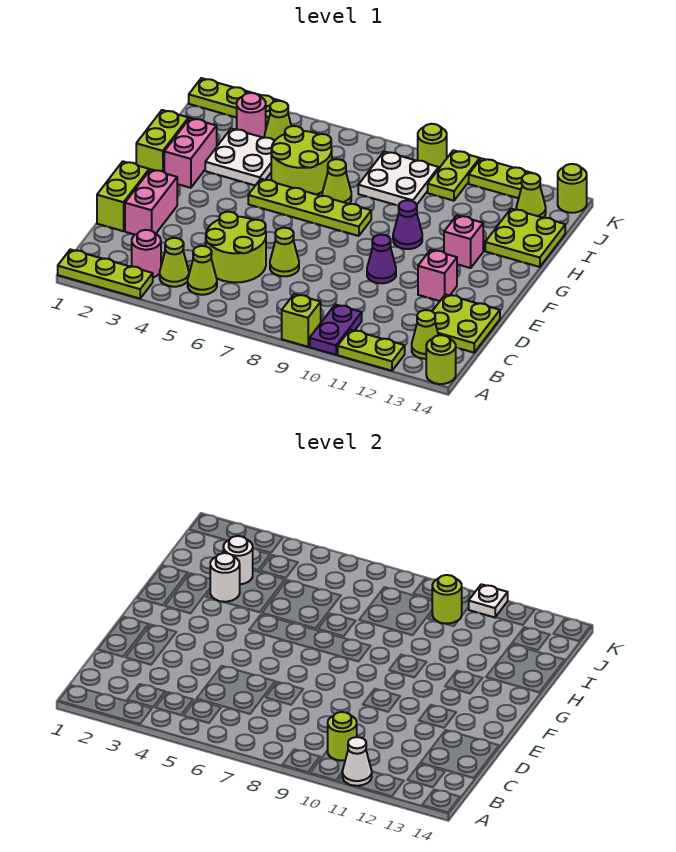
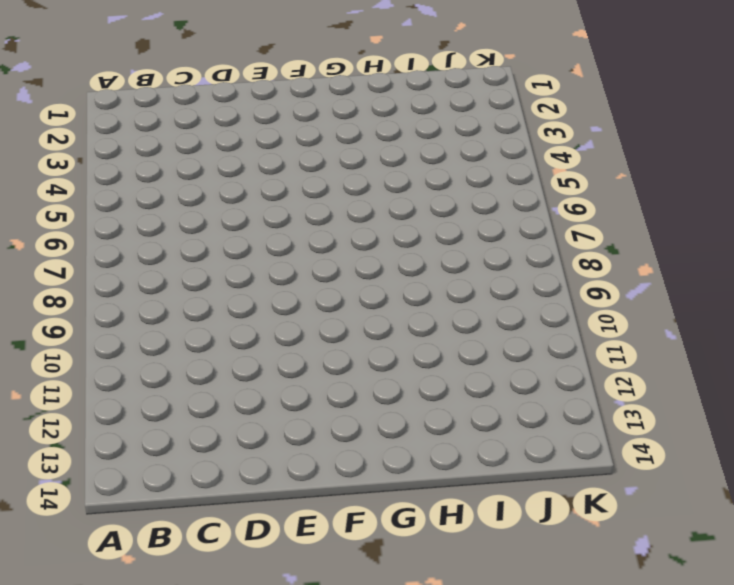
none -> lime plate A1:A3 level 1
none -> lime brick A9 level 1
none -> purple plate A10:B10 level 1
none -> lime plate A11:A12 level 1

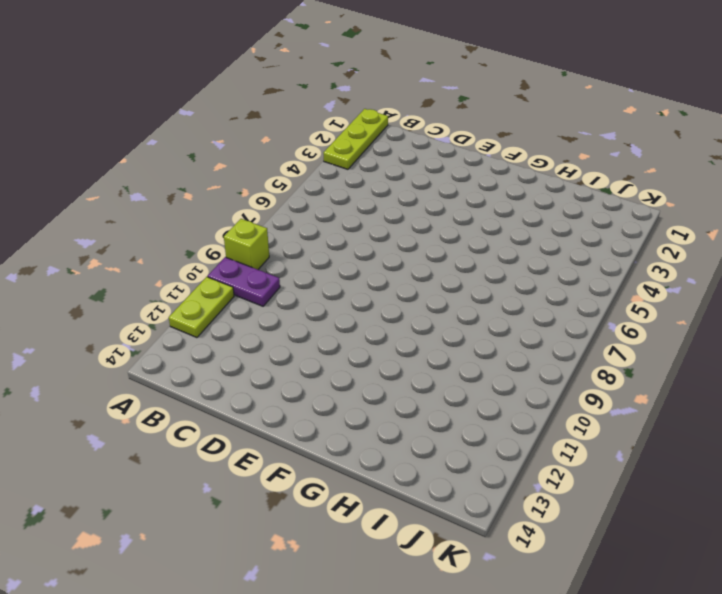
none -> lime round brick A14 level 1
none -> pink round brick B3 level 1
none -> lime cone B4 level 1
none -> lime cone B5 level 1

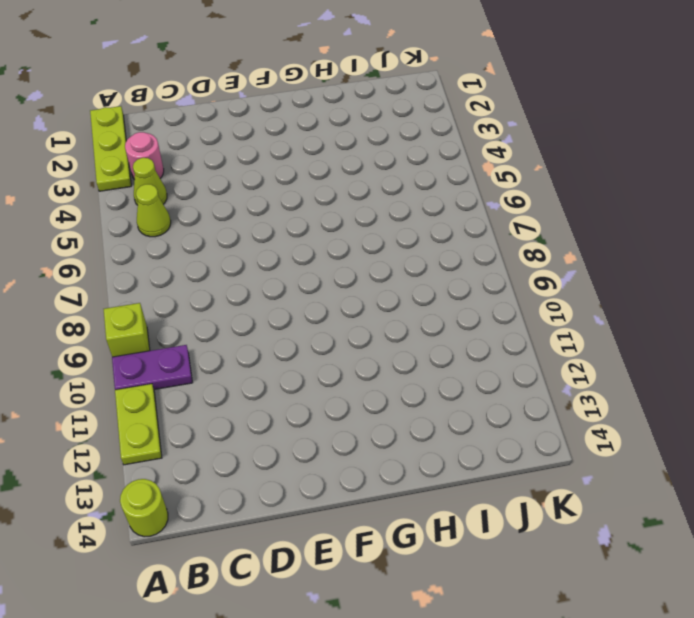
none -> lime cone B13 level 1
none -> lime round brick C5:D6 level 1
none -> lime plate C13:D14 level 1
none -> lime brick D1:E1 level 1

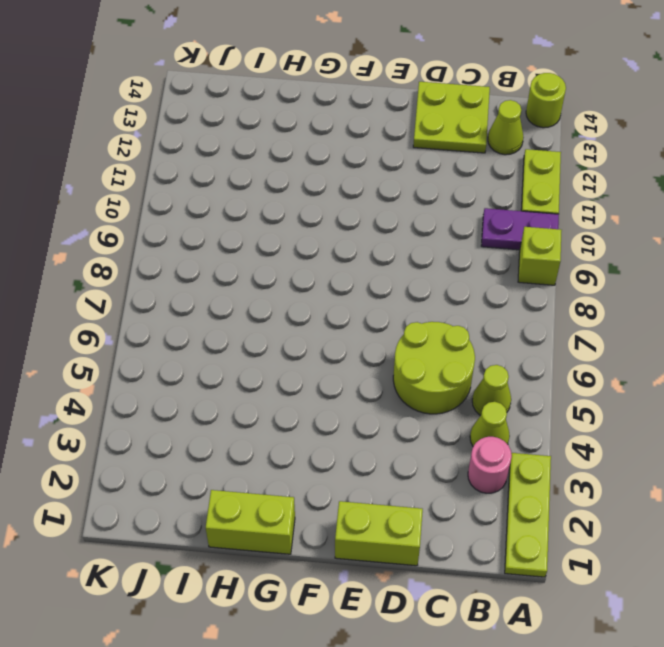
none -> pink brick D2:E2 level 1
none -> lime cone D7 level 1
none -> purple cone E10 level 1
none -> pink brick E12 level 1

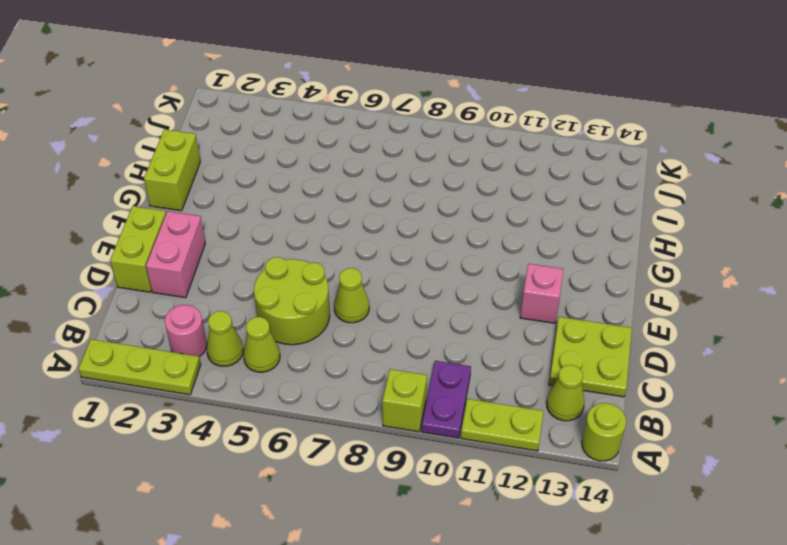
none -> purple cone E10 level 1
none -> pink brick G2:H2 level 1
none -> lime plate G5:G8 level 1
none -> purple cone G10 level 1

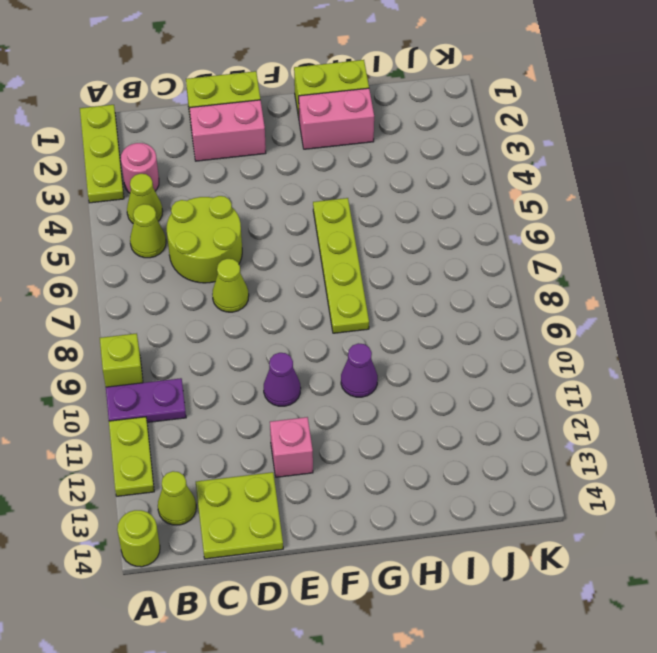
none -> pink brick G12 level 1
none -> white plate H3:I4 level 1
none -> lime round brick H5:I6 level 1
none -> lime cone H7 level 1

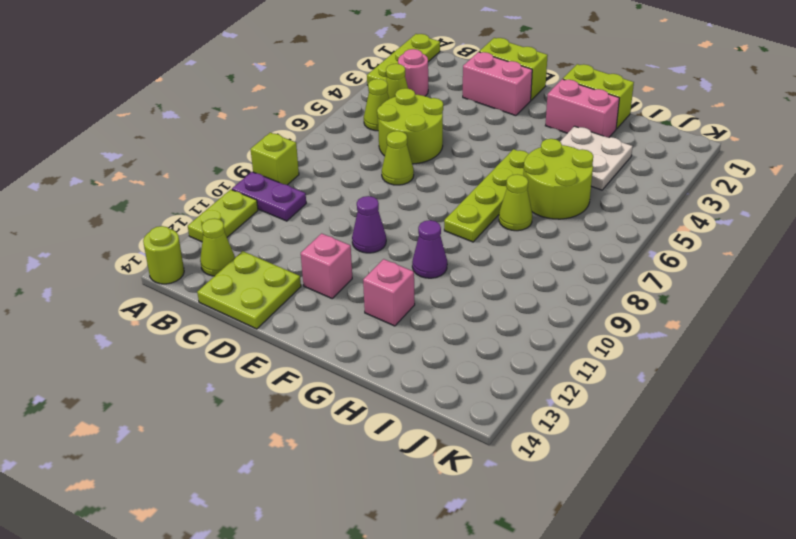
none -> lime plate H13:I14 level 1
none -> white plate I8:J9 level 1
none -> pink round brick J3 level 1
none -> lime cone J4 level 1

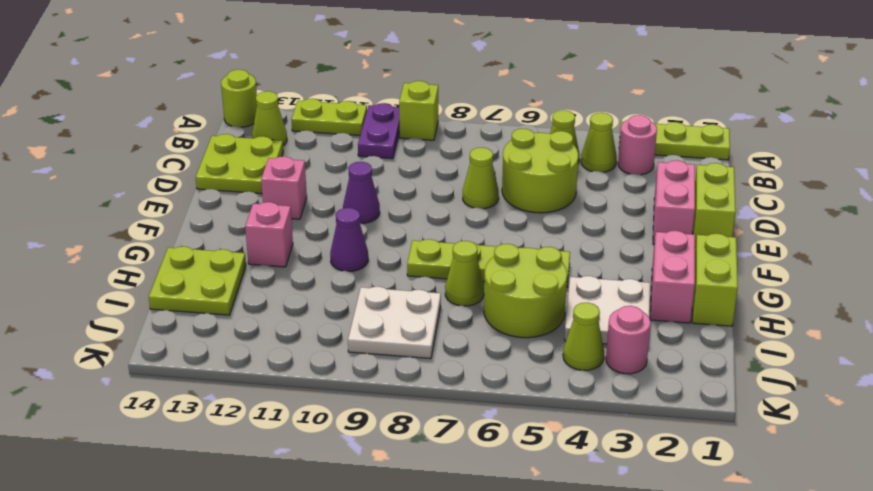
none -> lime plate J10:K10 level 1
none -> lime cone J13 level 1
none -> lime plate K1:K3 level 1
none -> lime round brick K9 level 1

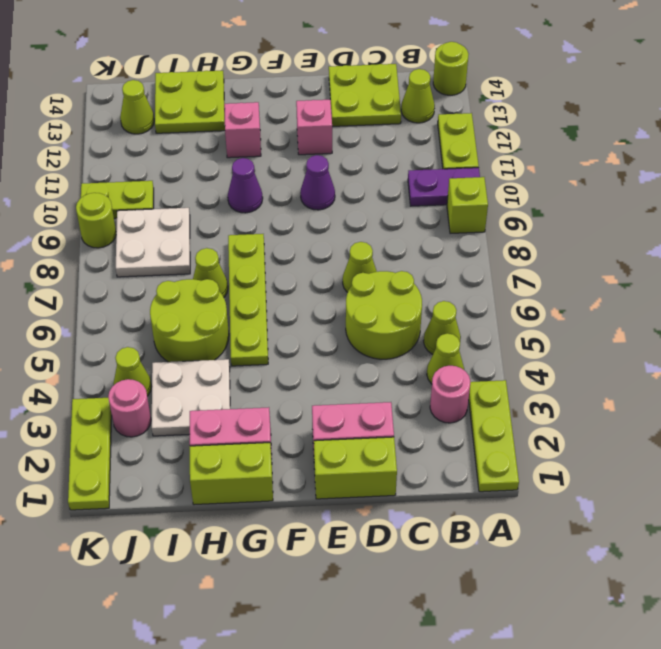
none -> lime plate K11:K12 level 1
none -> lime round brick K14 level 1
none -> white cone A11 level 2
none -> lime round brick B10 level 2

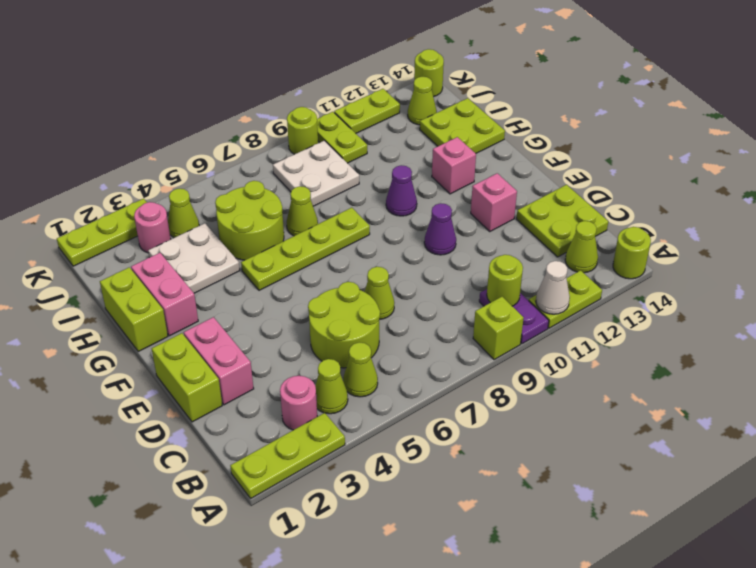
none -> white round brick H3 level 2
none -> white round brick I3 level 2
none -> lime round brick J10 level 2
none -> white plate K11 level 2

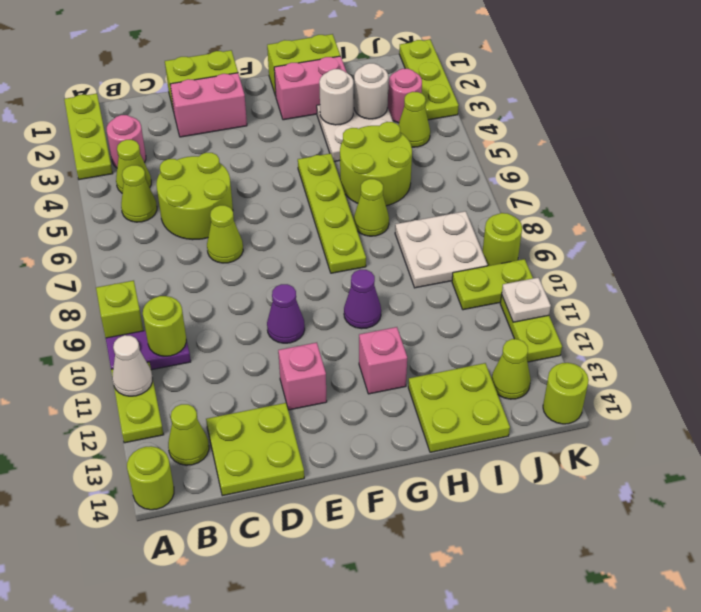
none -> lime round brick J10 level 2

